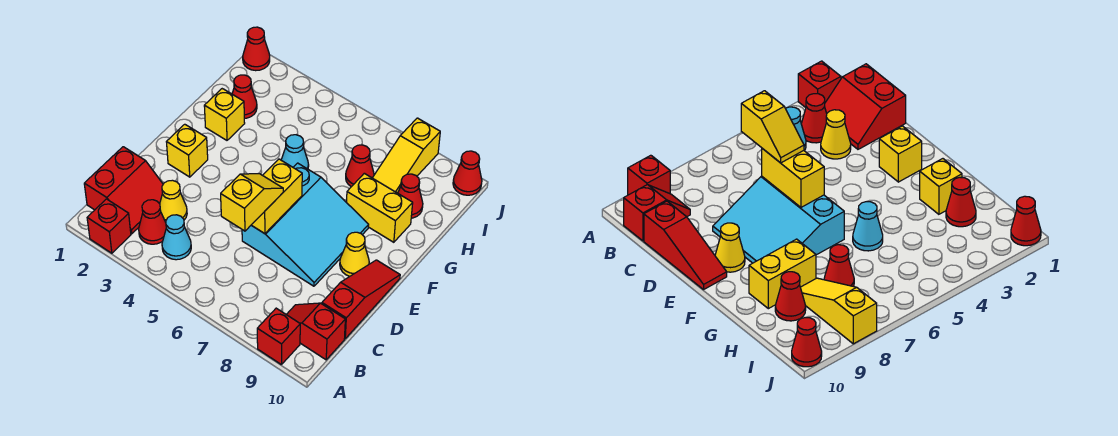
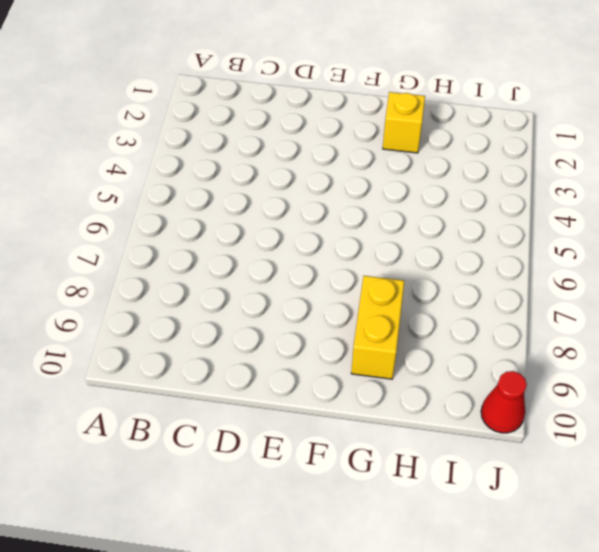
none -> red brick A2 level 1
none -> red brick A9 level 1
none -> red slope B1:C2 level 1 top 1

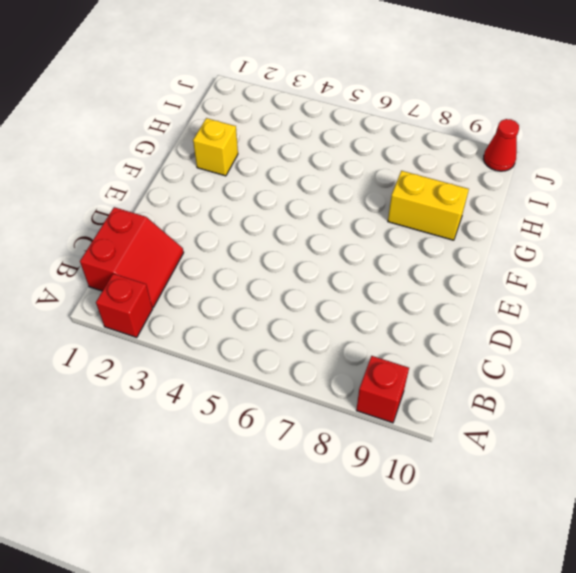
none -> red cone B3 level 1
none -> cyan cone B4 level 1
none -> red slope B9:B10 level 1 top 10

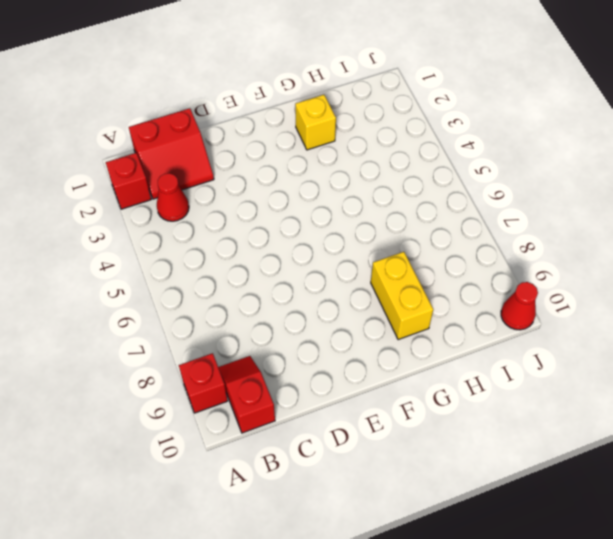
none -> cyan cone B4 level 1
none -> yellow cone C3 level 1
none -> red slope C10:E10 level 1 top C

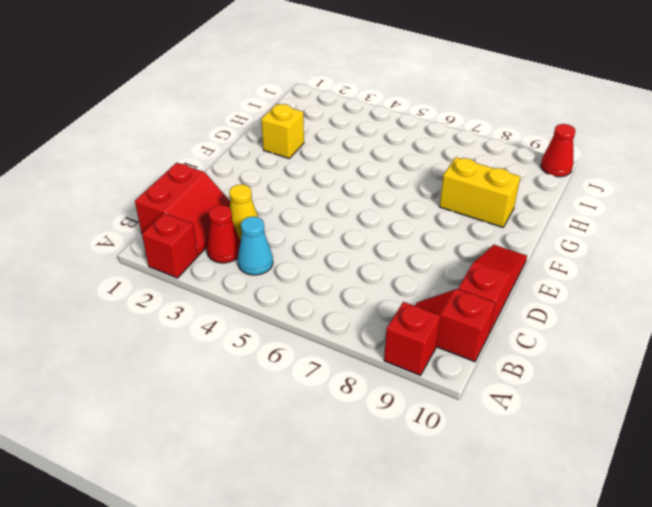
none -> cyan slope D6:F8 level 1 top 6
none -> yellow brick E2 level 1
none -> yellow cone E9 level 1

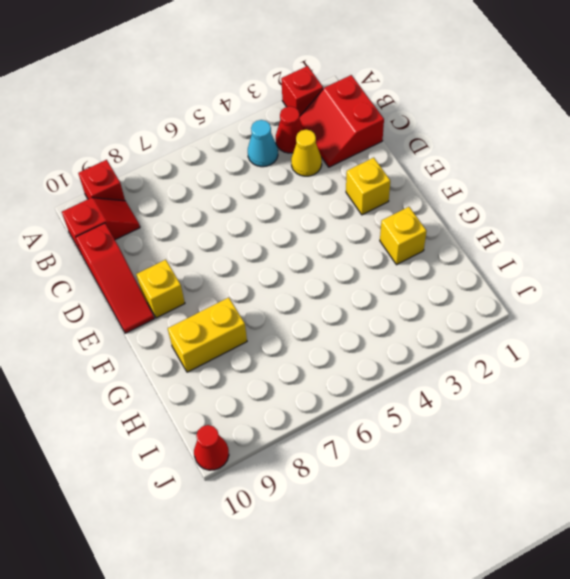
yellow brick E9 level 1 -> yellow cone E9 level 1
none -> cyan slope D6:F8 level 1 top 6
none -> cyan cone G5 level 1
none -> red cone H2 level 1

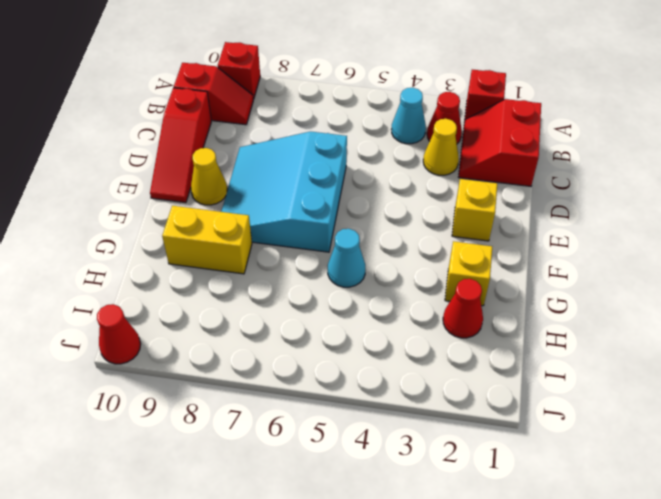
none -> red cone H7 level 1
none -> yellow slope H8:J8 level 1 top J
none -> red cone H9 level 1

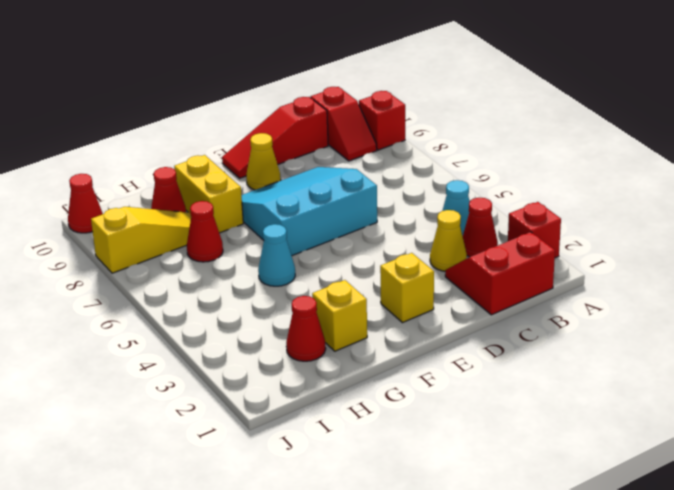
none -> red cone J1 level 1
none -> yellow brick D6:E6 level 2
none -> yellow slope C6:D6 level 3 top C

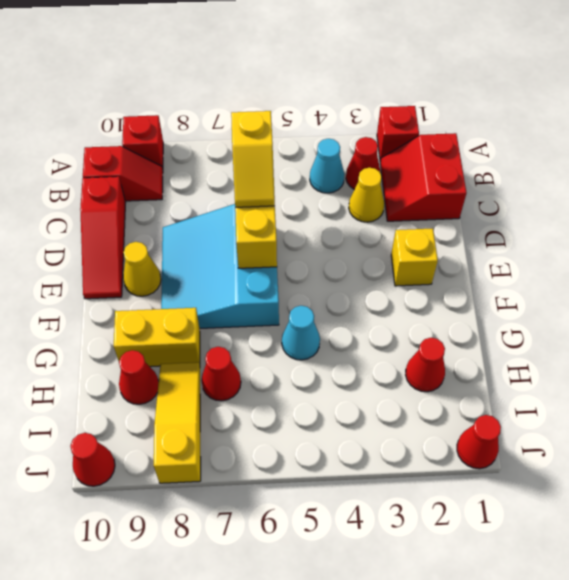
none -> yellow brick G2 level 1

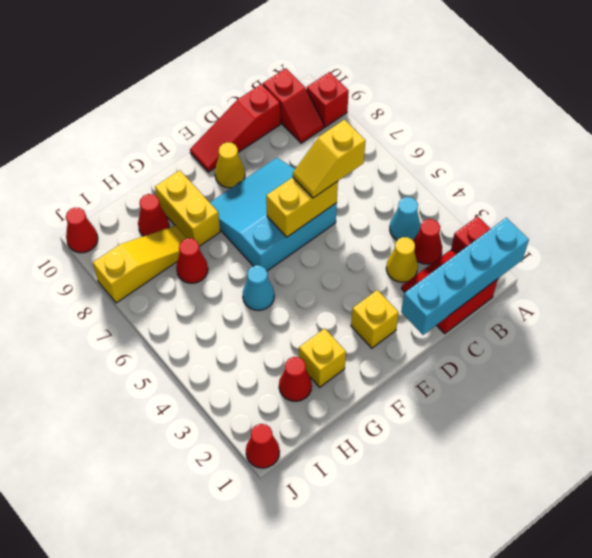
cyan brick A1:D1 level 2 -> none

